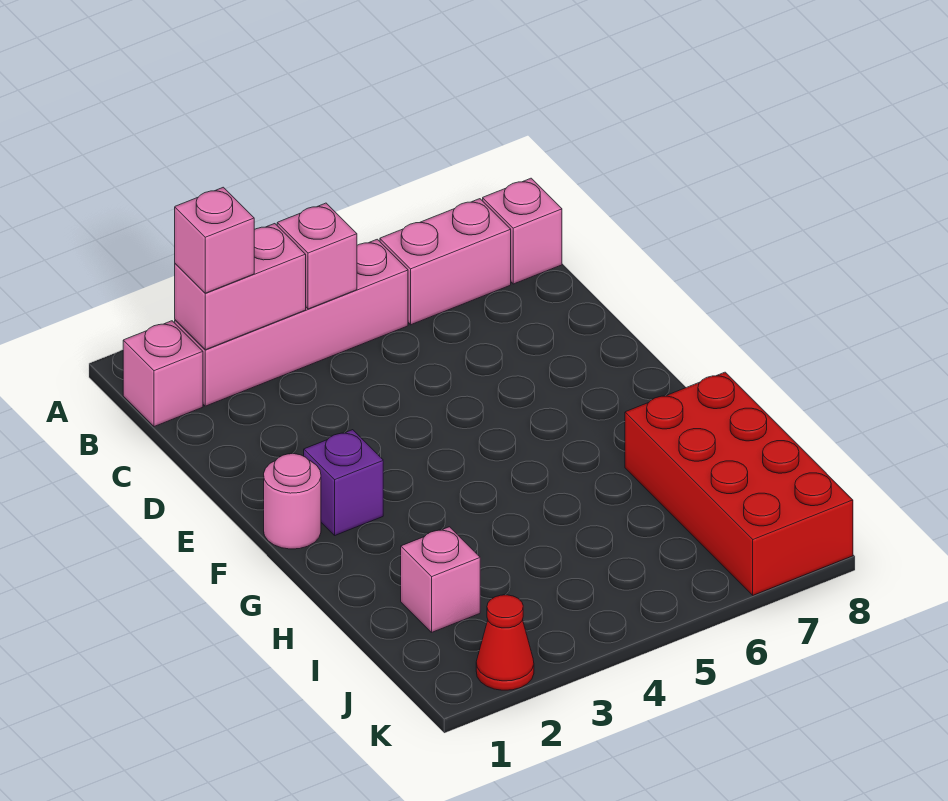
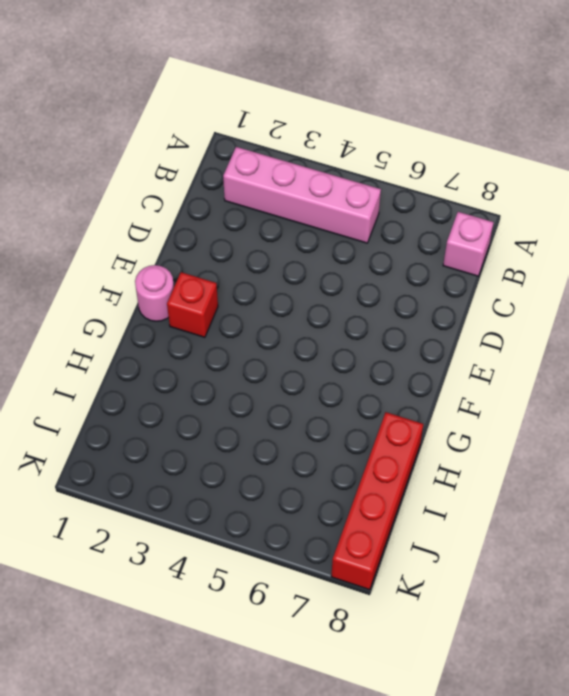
red brick F2 level 1 -> purple brick F2 level 1
red brick H8:K8 level 1 -> red brick H7:K8 level 1
none -> pink brick B1 level 1
none -> pink brick B6:B7 level 1
none -> pink brick I2 level 1

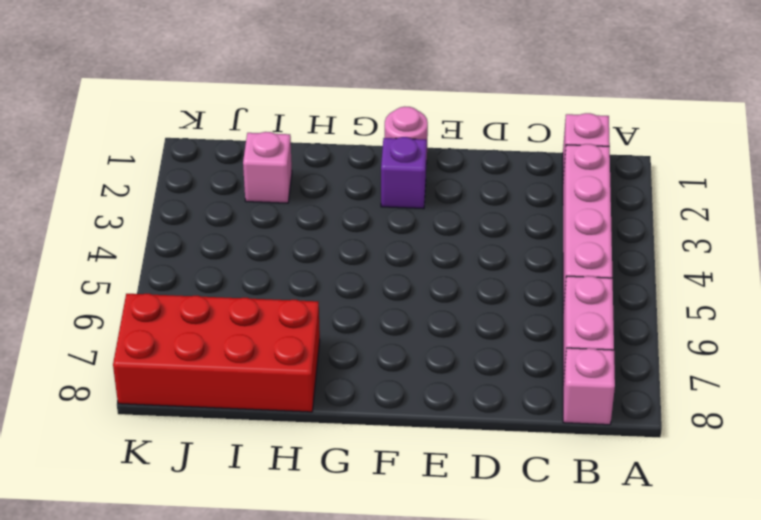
none -> red cone K2 level 1
none -> pink brick B2:B3 level 2
none -> pink brick B4 level 2

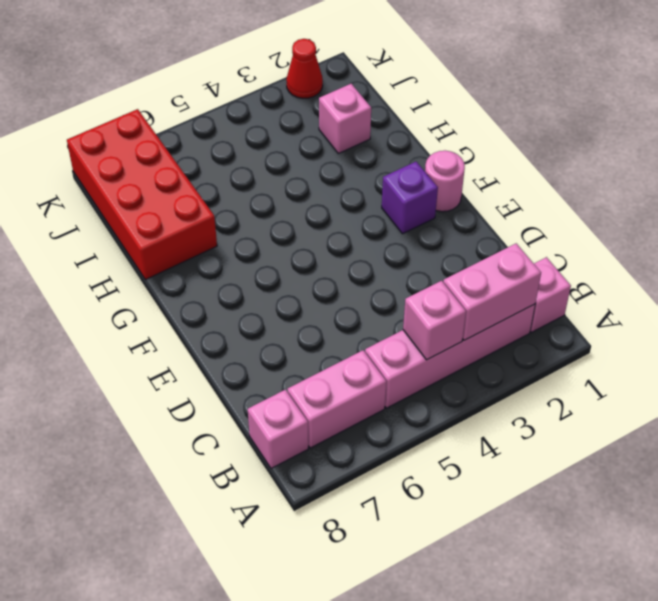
none -> pink brick B2 level 3

